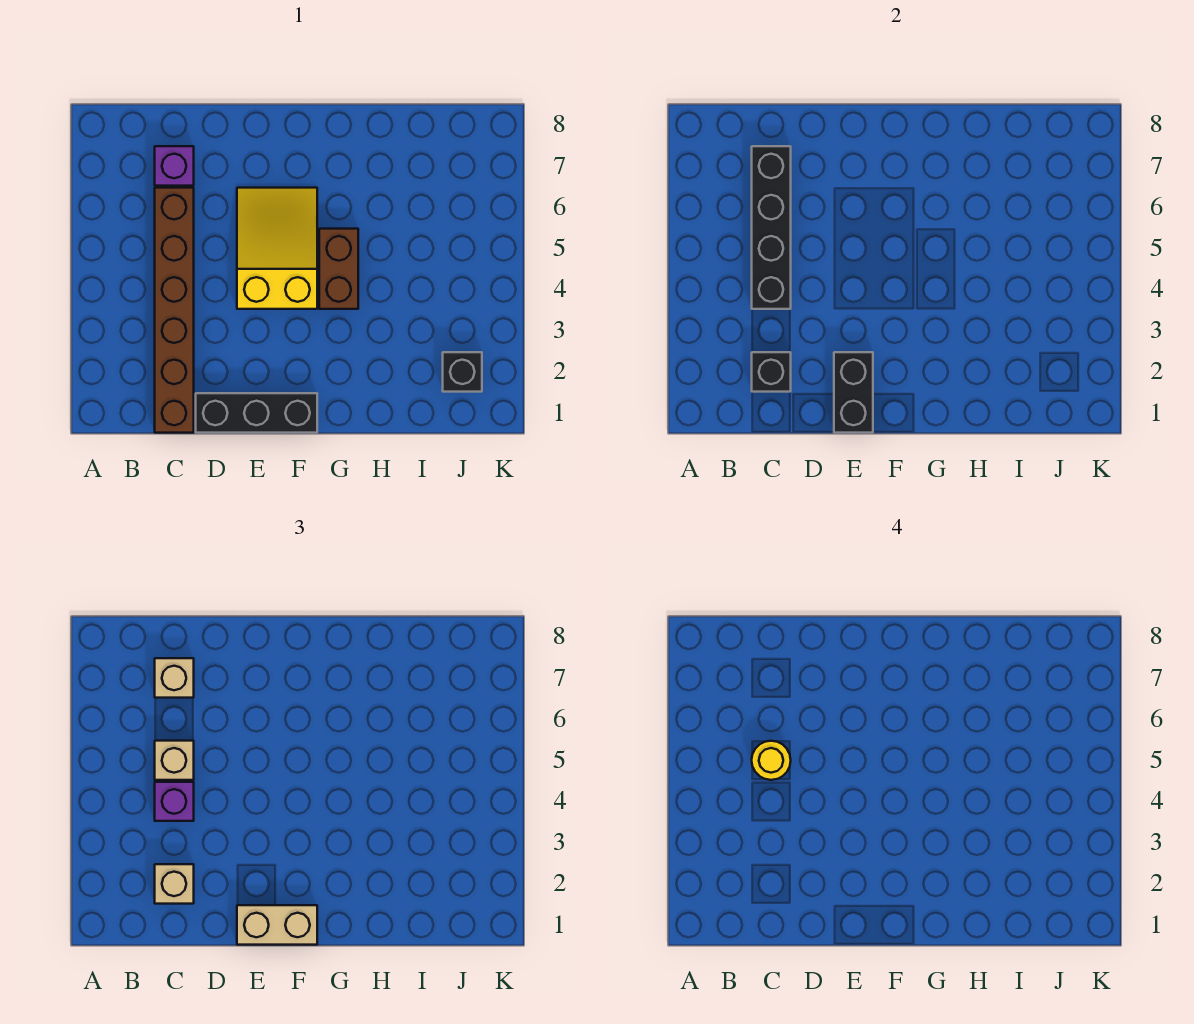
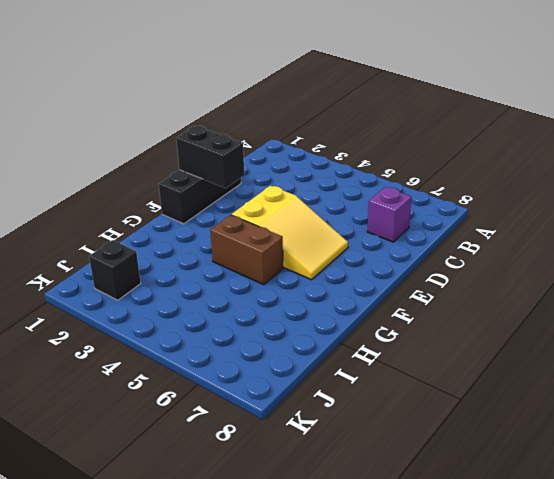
none -> brown brick C1:C6 level 1
none -> black brick C2 level 2
none -> black brick C4:C7 level 2

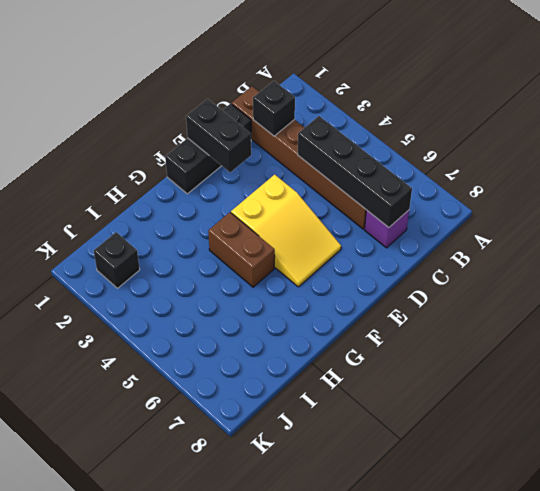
none -> tan brick C2 level 3
none -> purple brick C4 level 3
none -> tan brick C5 level 3

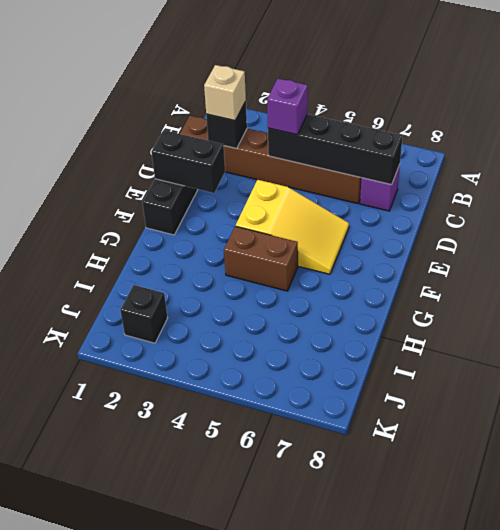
none -> tan brick C5 level 3
none -> tan brick C7 level 3
none -> tan brick E1:F1 level 3

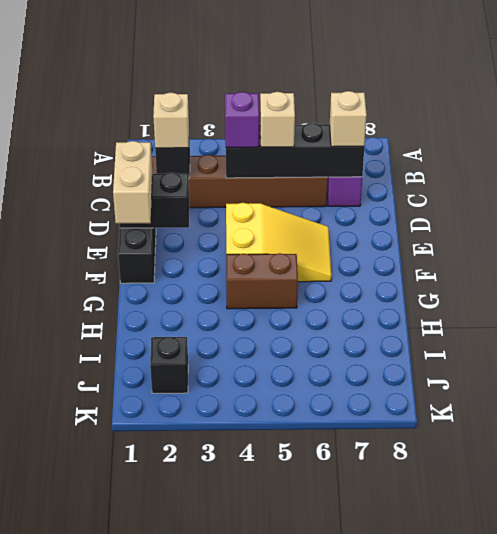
none -> yellow round brick C5 level 4

